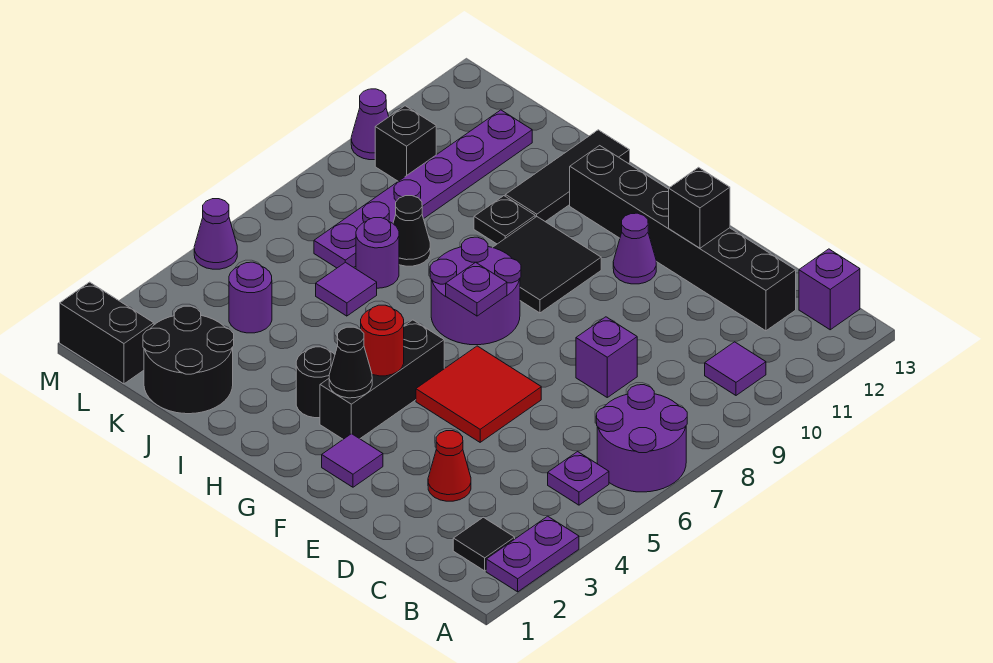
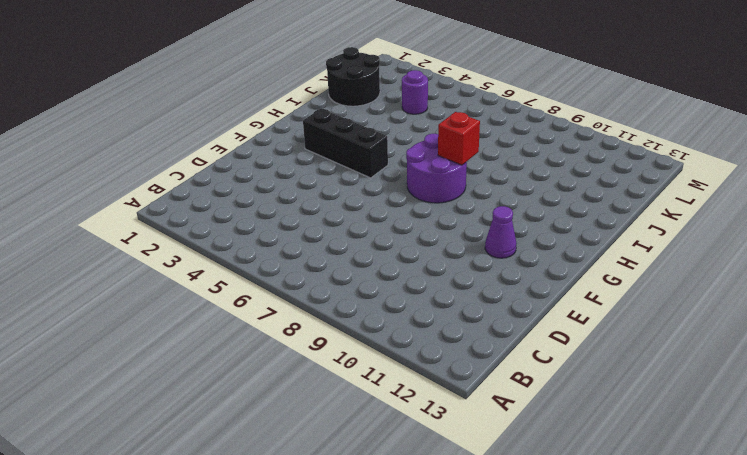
red brick H8 level 2 -> none
none -> purple plate A2:A3 level 1
none -> purple round brick A6:B7 level 1
none -> black tile B2 level 1
none -> purple plate B5 level 1

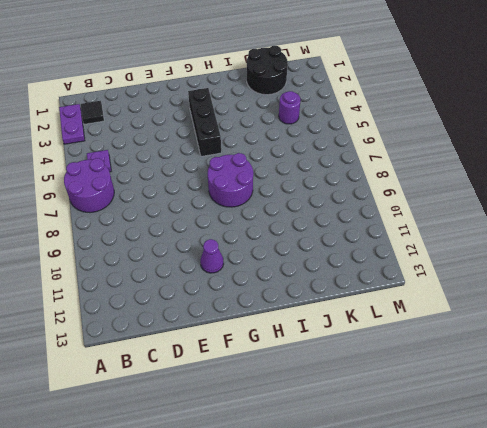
none -> purple tile B10 level 1
none -> purple brick B13 level 1
none -> black brick C12:H12 level 1
none -> red cone D3 level 1

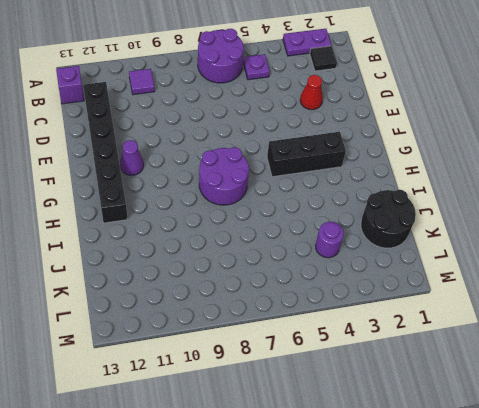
none -> purple brick D8 level 1
none -> red tile E5:F6 level 1
none -> purple tile F2 level 1
none -> black tile G9:H10 level 1

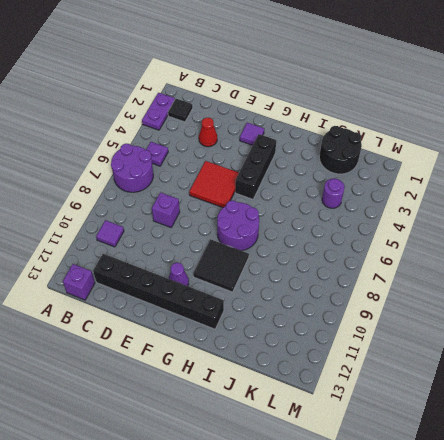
none -> black round brick H3 level 1
none -> black plate I10 level 1
none -> black tile I11:I13 level 1
none -> purple tile J6 level 1

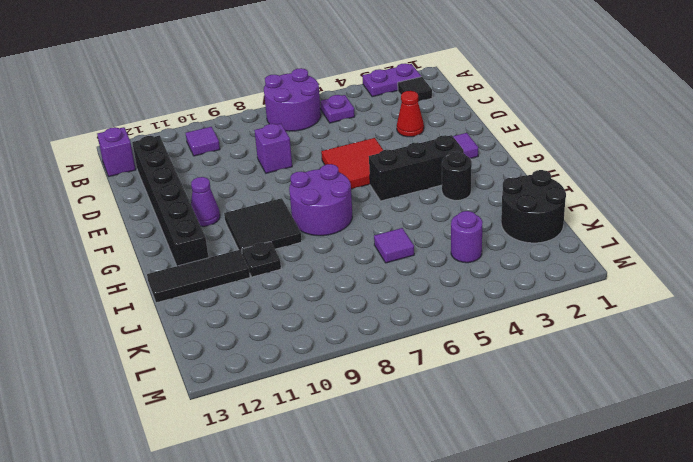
none -> purple round brick J7 level 1
none -> black cone J8 level 1
none -> purple plate K7:K12 level 1
none -> black brick L1:M1 level 1

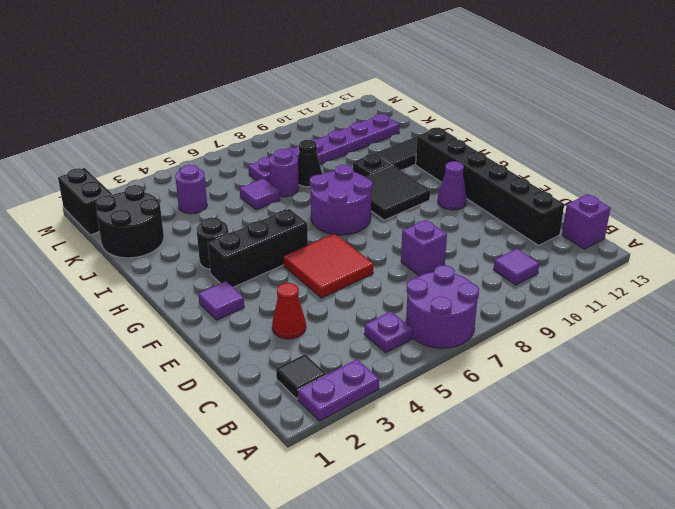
none -> black brick L10 level 1
none -> purple cone M5 level 1
none -> purple cone M10 level 1
none -> black brick E12 level 2

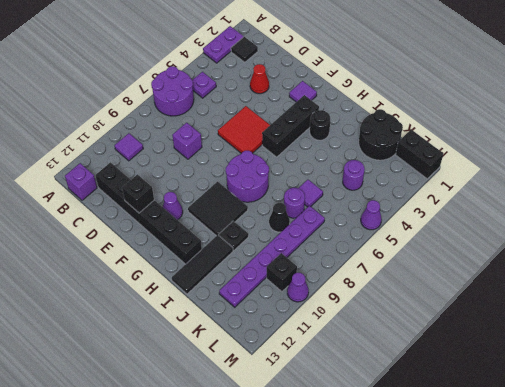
none -> black cone G3 level 2
none -> red round brick G4 level 2
none -> purple plate G7 level 2

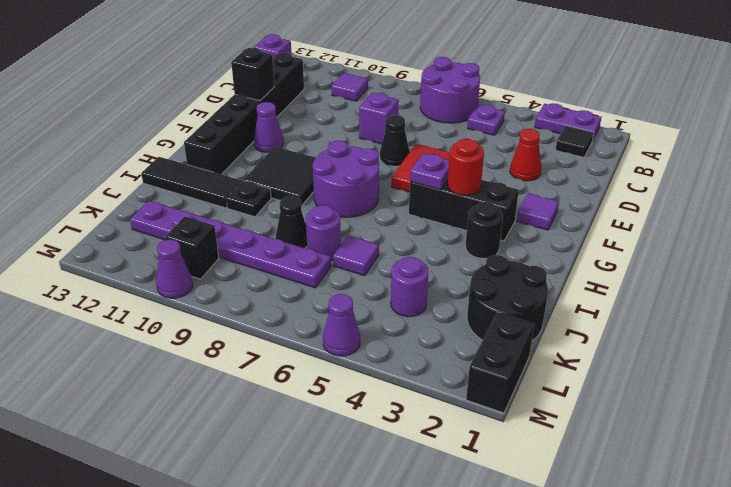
black cone E7 level 1 -> black cone G3 level 2
purple plate G5 level 2 -> purple plate G7 level 2

